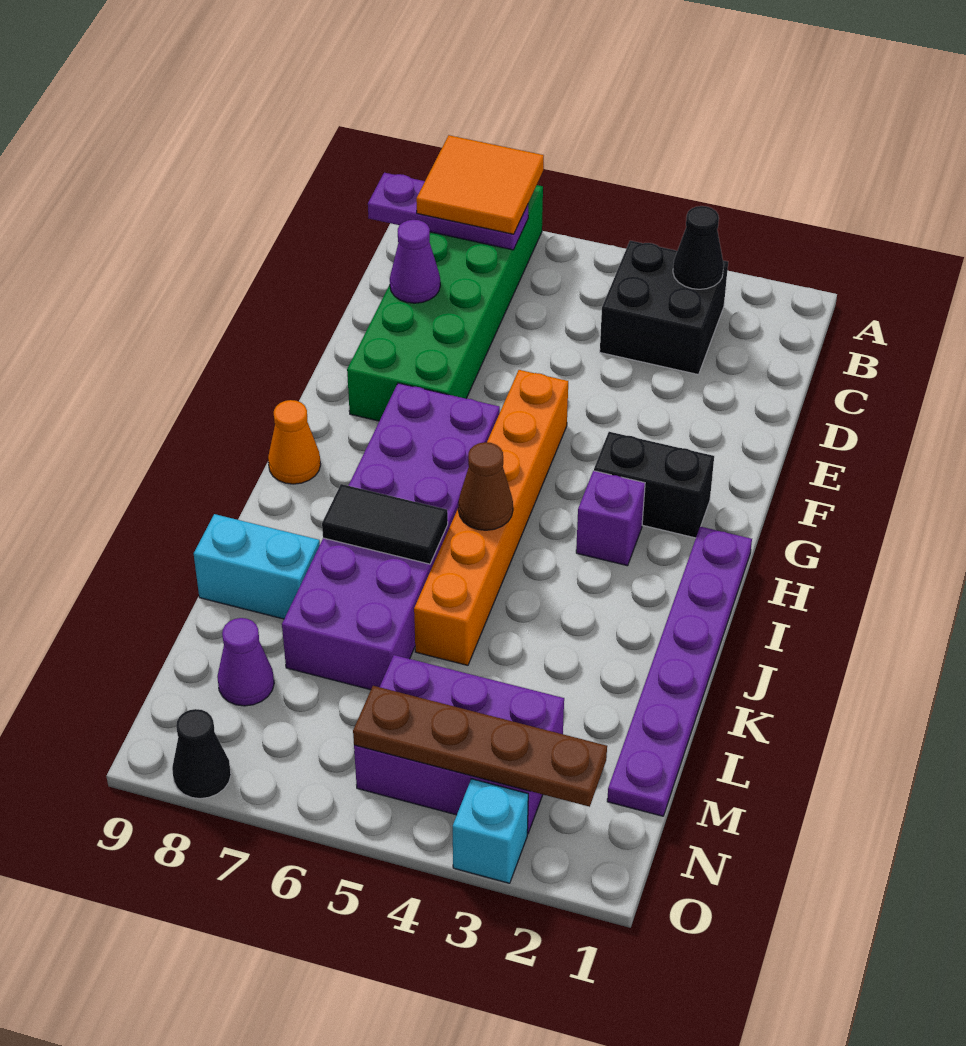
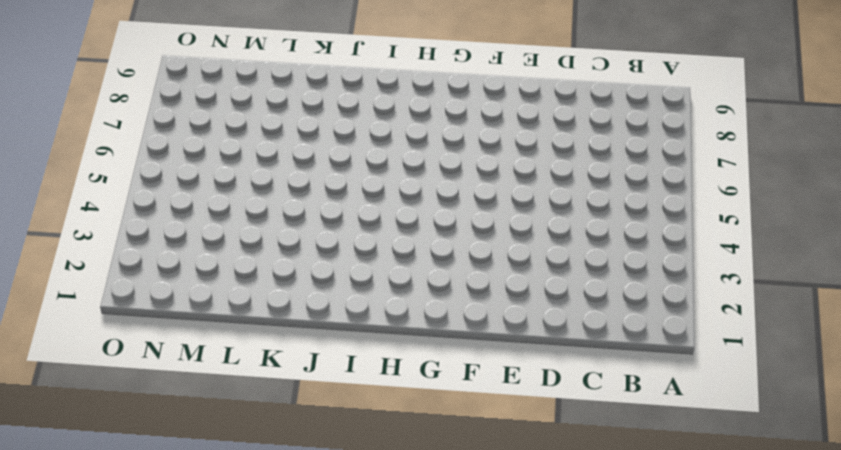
none -> green brick A7:F8 level 1
none -> black brick B3:C4 level 1
none -> orange brick F5:K5 level 1

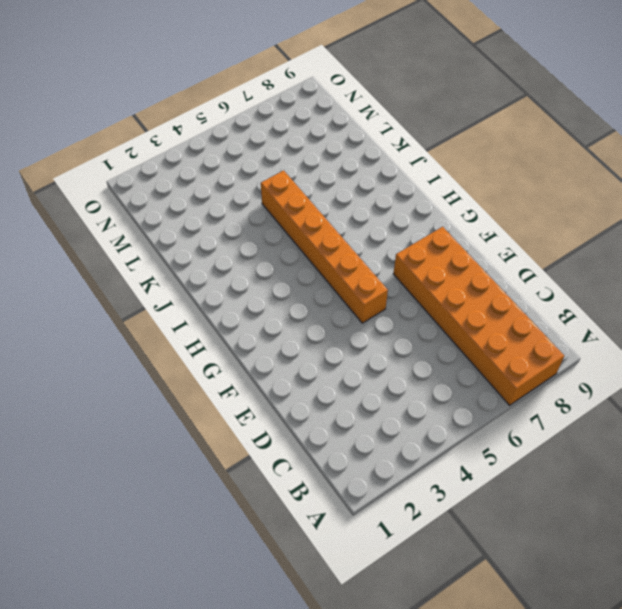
orange brick A7:F8 level 1 -> green brick A7:F8 level 1
none -> black brick B3:C4 level 1
none -> black brick G2:G3 level 1
none -> purple brick G6:L7 level 1

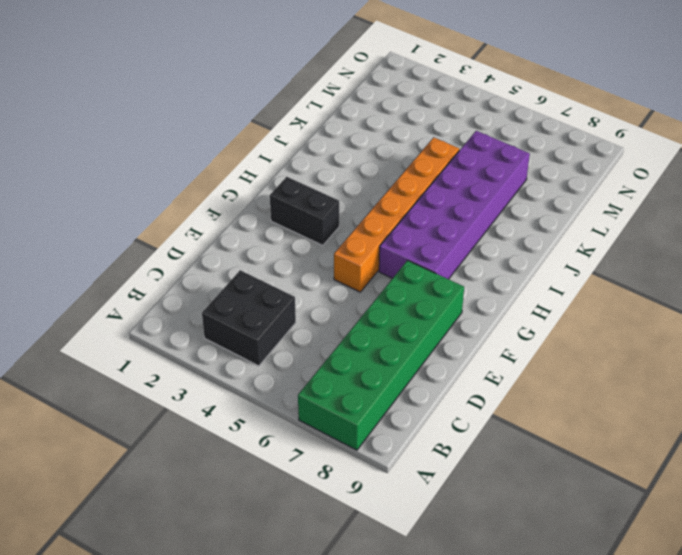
none -> purple plate H1:M1 level 1
none -> purple brick H3 level 1
none -> orange cone H9 level 1

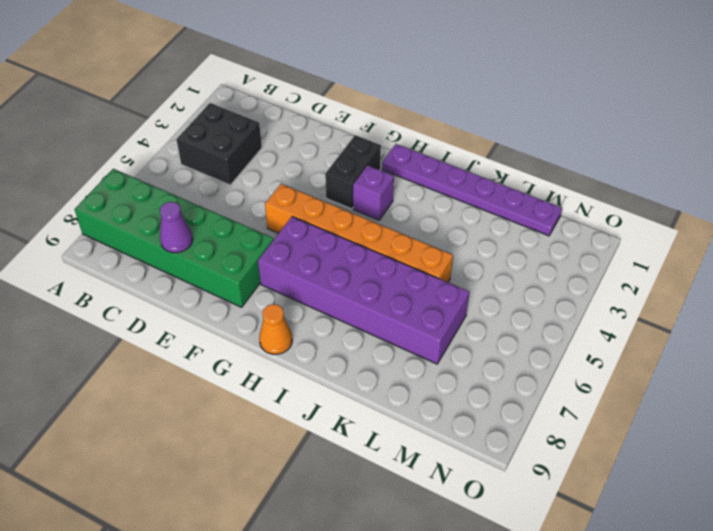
none -> cyan brick K8:K9 level 1
none -> purple brick M3:N5 level 1
none -> purple cone M8 level 1

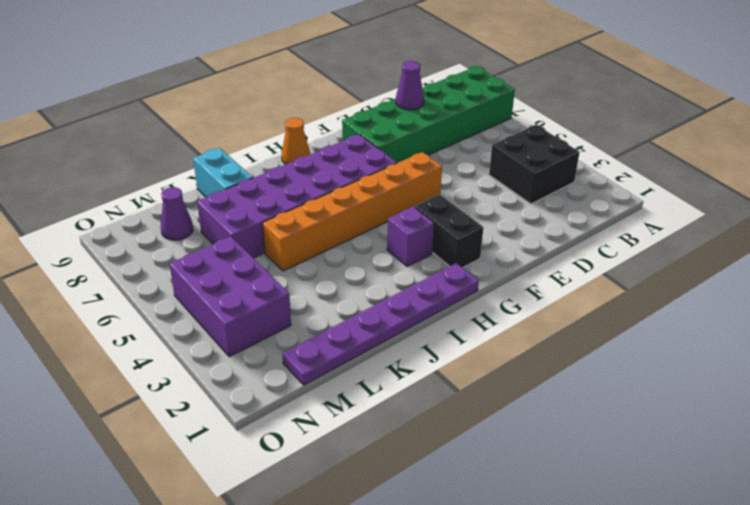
none -> cyan brick O3 level 1
none -> black cone O8 level 1
none -> black cone B3 level 2

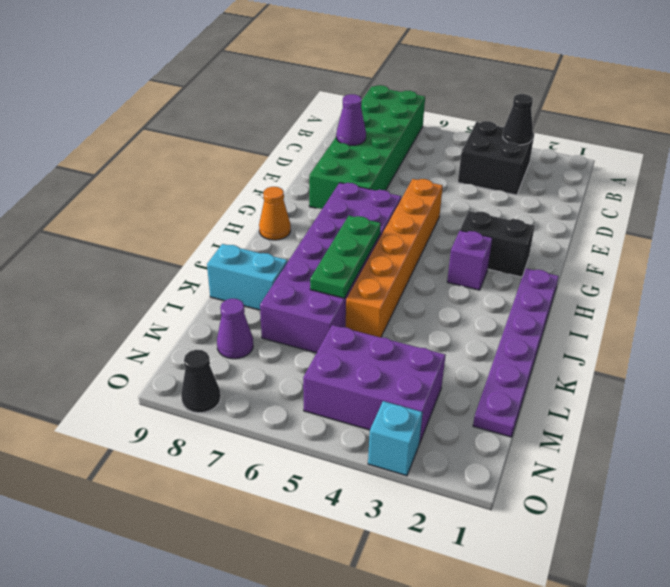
green plate I6:K6 level 2 -> black tile J6:J7 level 2
none -> purple plate B7:B9 level 2
none -> brown cone I5 level 2
none -> brown plate N2:N5 level 2

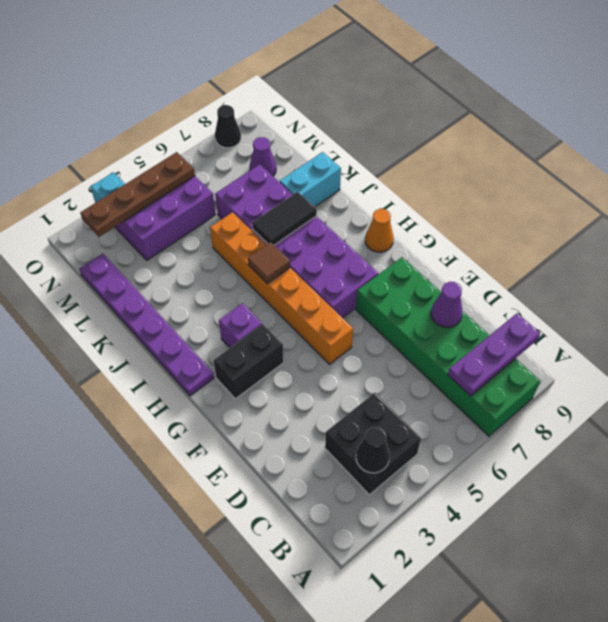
brown tile I5 level 2 -> brown cone I5 level 2
none -> orange tile A7:B8 level 3

